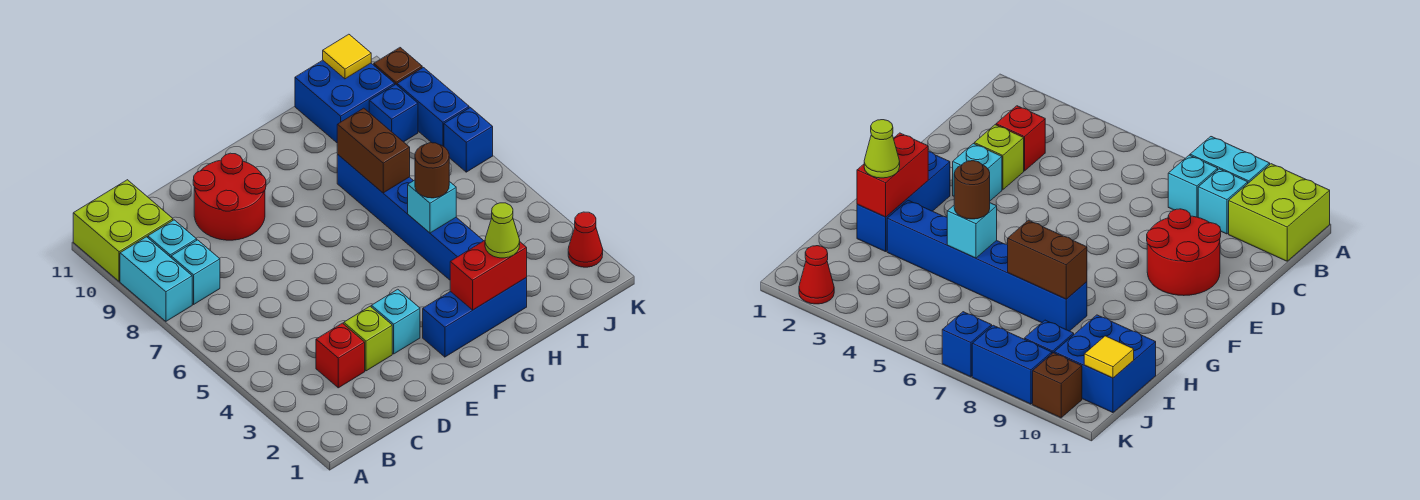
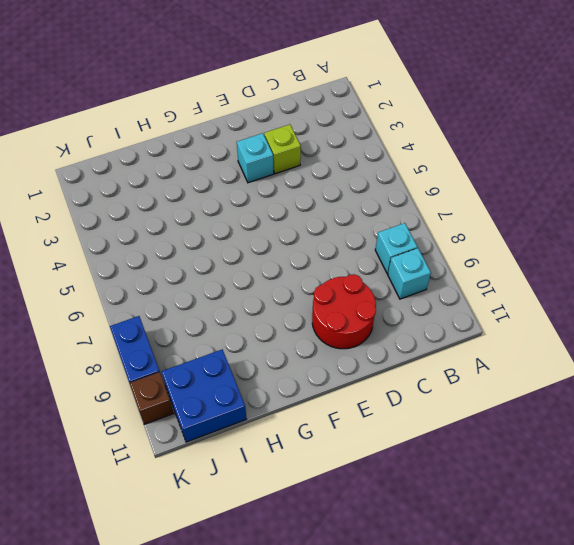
none -> cyan brick A8:A9 level 1
none -> lime brick A10:B11 level 1
none -> red brick C3 level 1

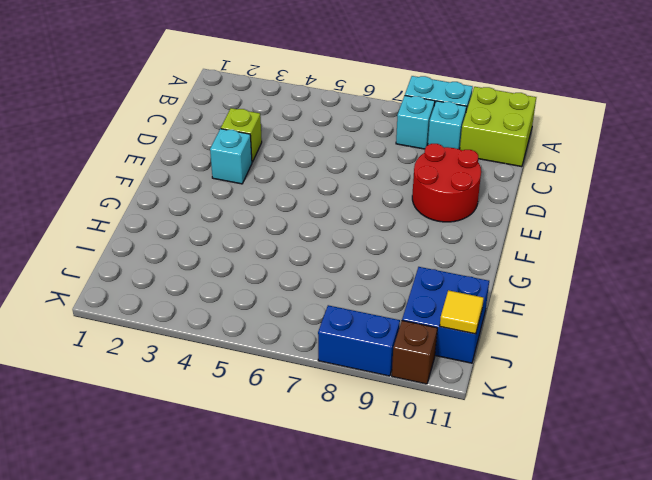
none -> red brick C3 level 1
none -> blue brick F2:H2 level 1
none -> blue brick H3:H8 level 1

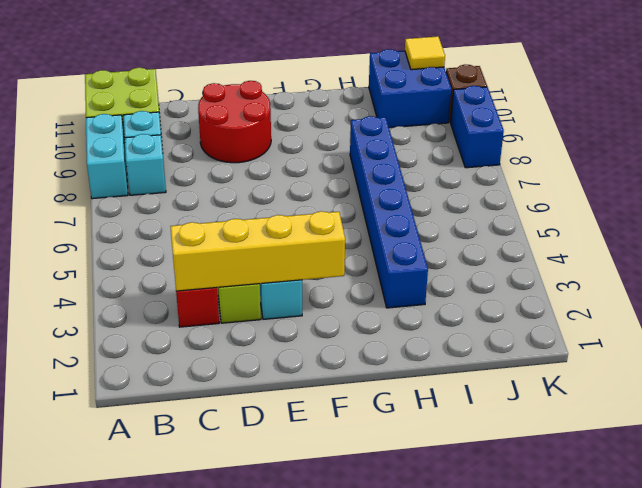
yellow brick C3:F3 level 2 -> none
none -> blue brick F2:H2 level 1
none -> blue brick J9 level 1
none -> red cone K2 level 1

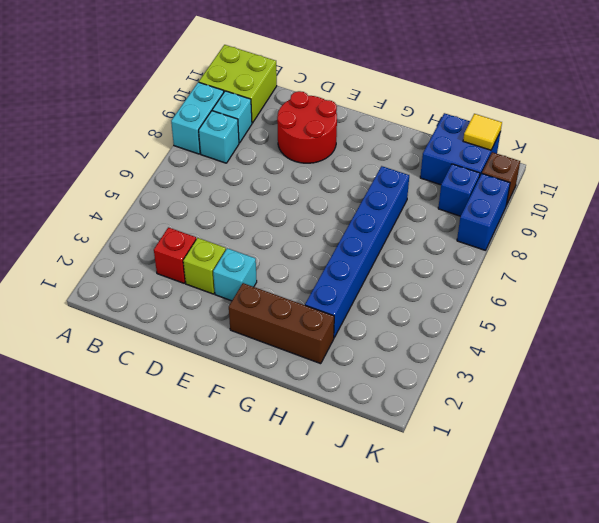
brown brick F2:H2 level 1 -> blue brick F2:H2 level 1
none -> red cone K2 level 1
none -> blue brick K7 level 1
none -> red brick G2:H2 level 2

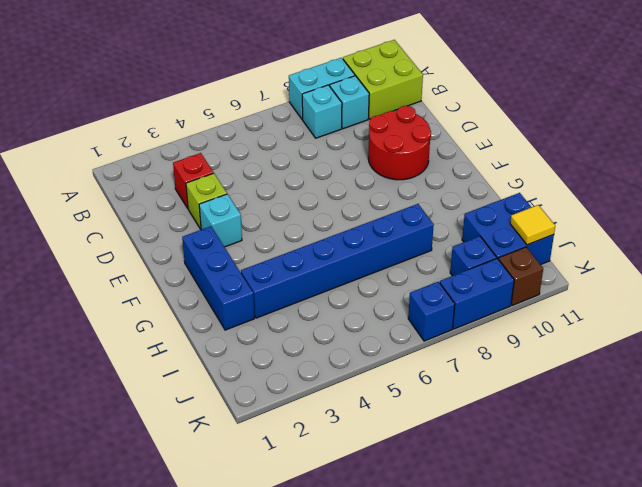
none -> red cone K2 level 1
none -> red brick G2:H2 level 2
none -> cyan brick H5 level 2

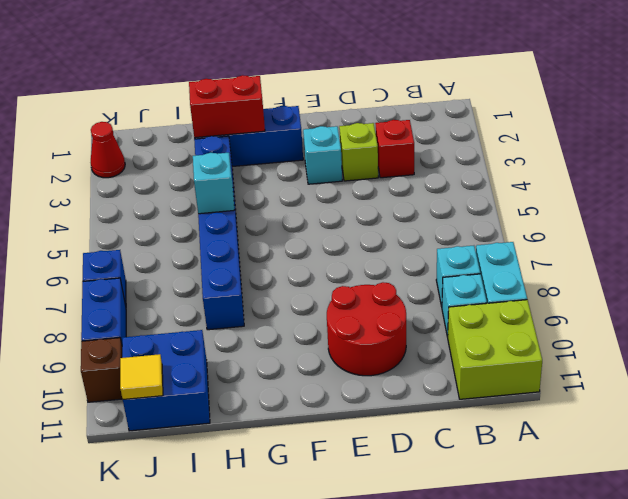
none -> blue brick J9 level 1
none -> brown brick H7:H8 level 2
none -> lime cone H2 level 3

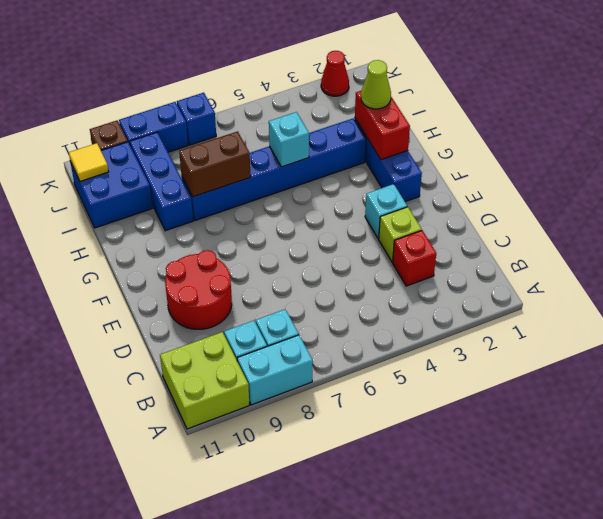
blue brick H9:J9 level 1 -> blue brick J9 level 1
none -> brown round brick H5 level 3

